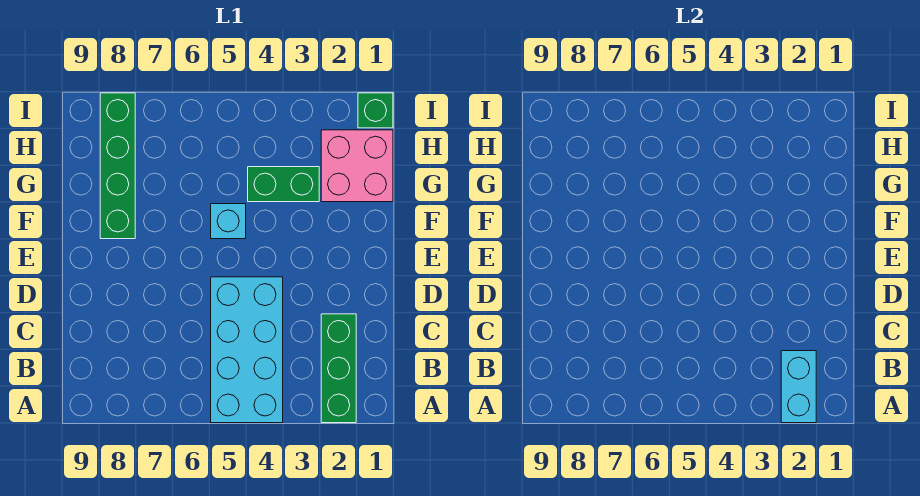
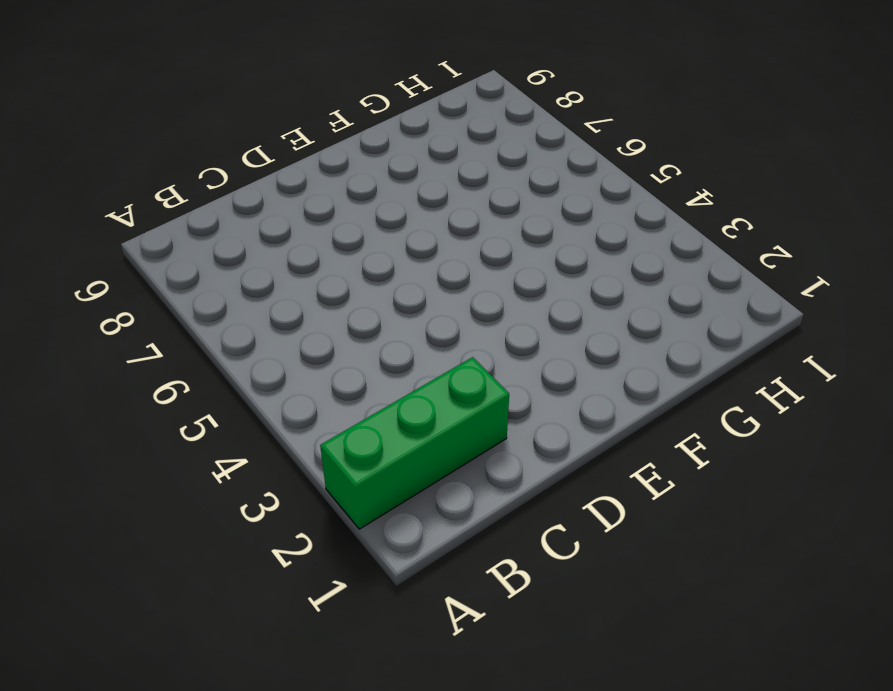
none -> cyan brick A4:D5 level 1
none -> cyan brick F5 level 1

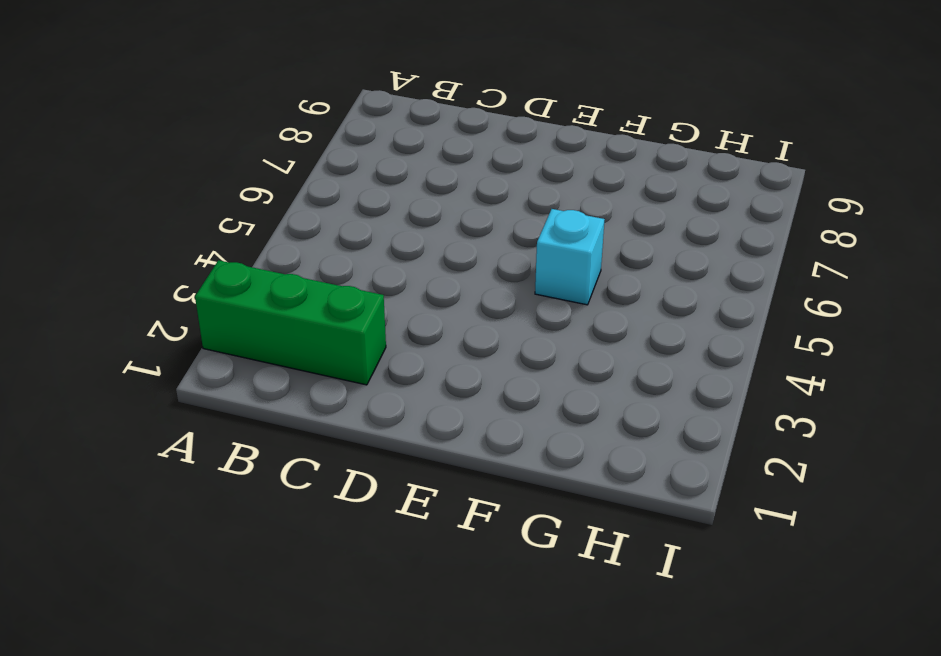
none -> cyan brick A4:D5 level 1
none -> green brick F8:I8 level 1

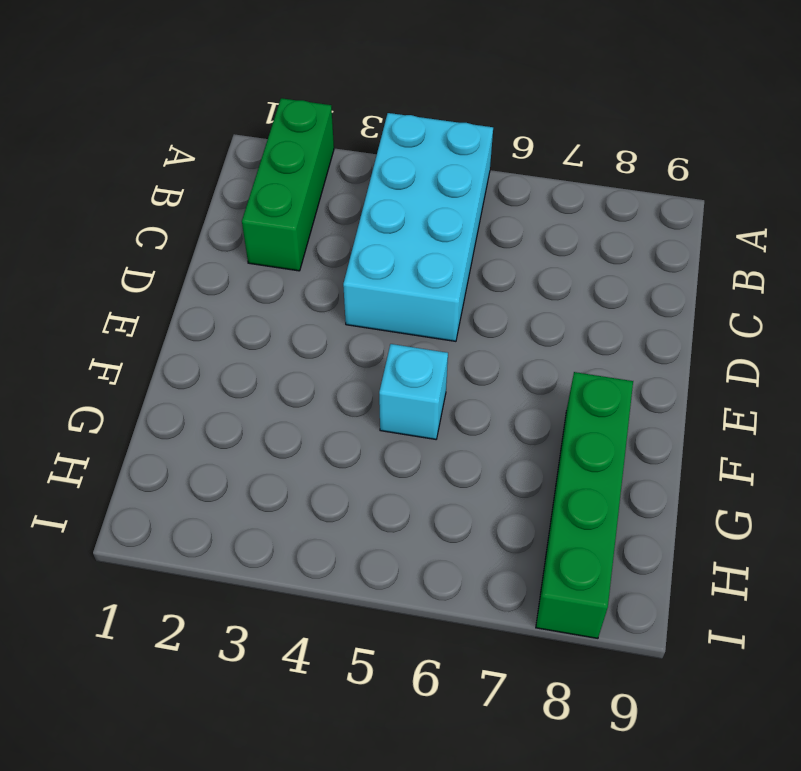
none -> pink brick G1:H2 level 1
none -> green brick G3:G4 level 1

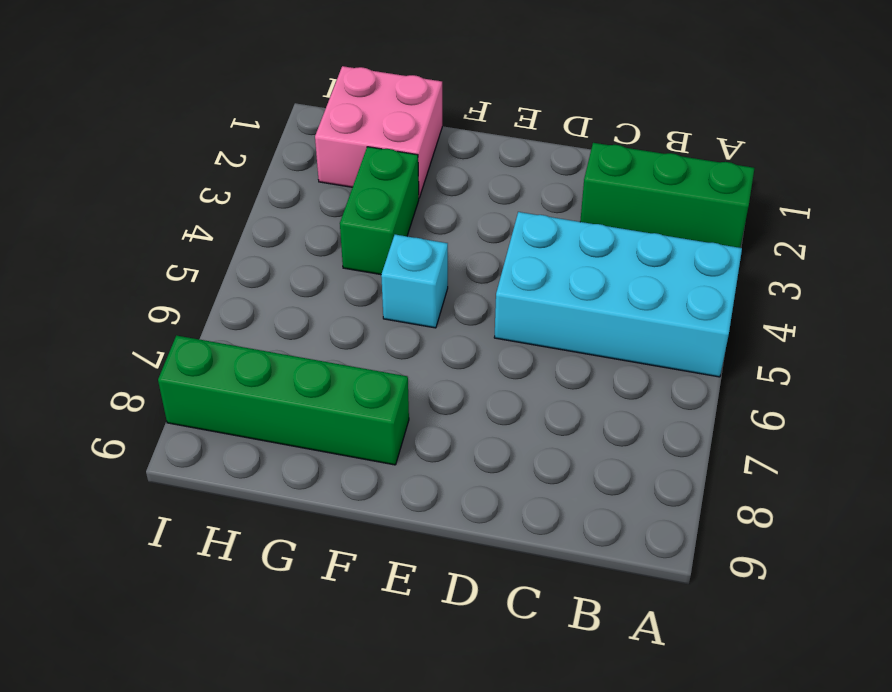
none -> green brick I1 level 1
none -> cyan brick A2:B2 level 2

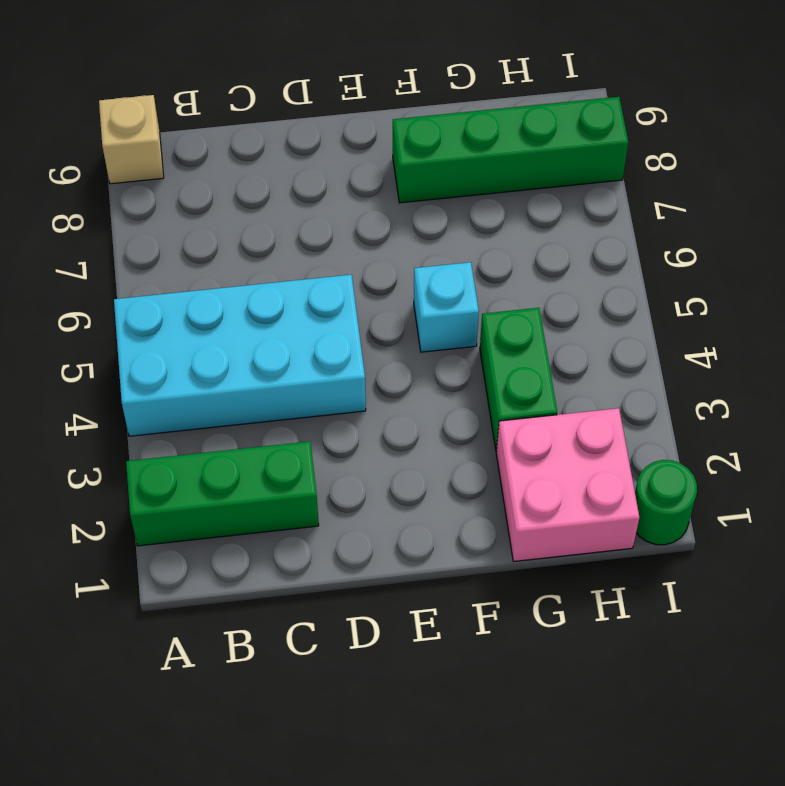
tan brick A9 level 1 -> none
green round brick I1 level 1 -> green brick I1 level 1
none -> cyan brick A2:B2 level 2

